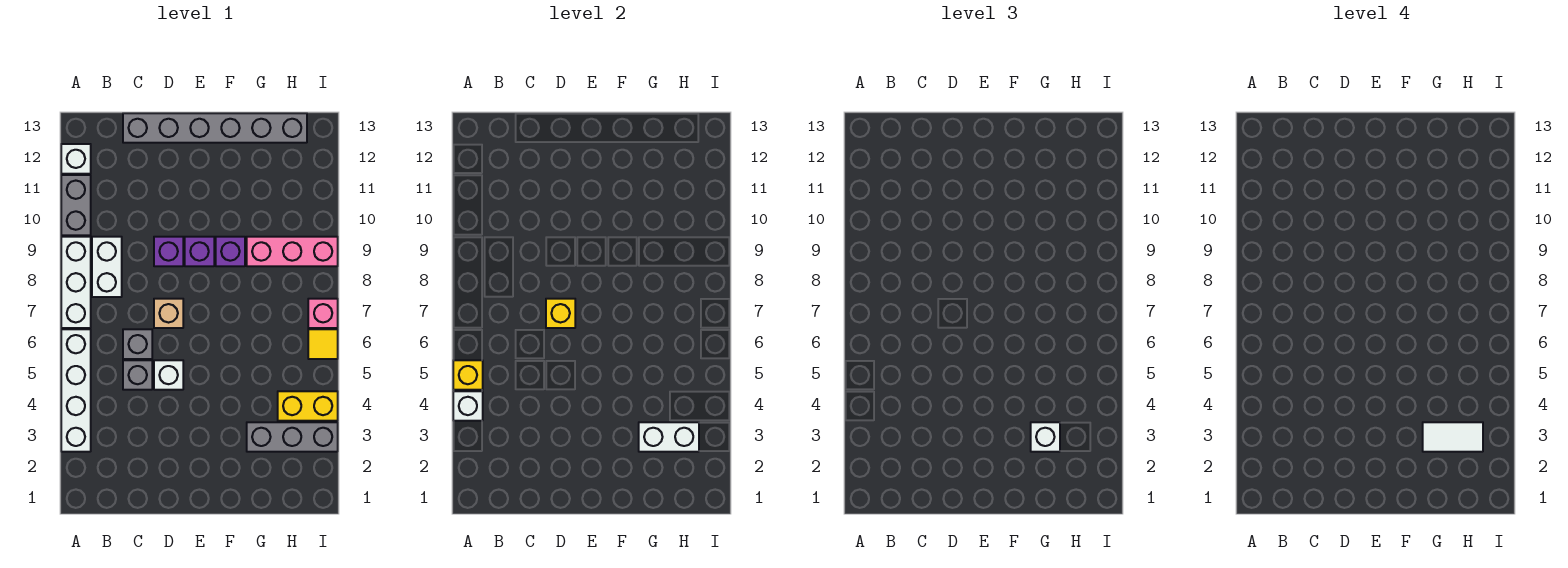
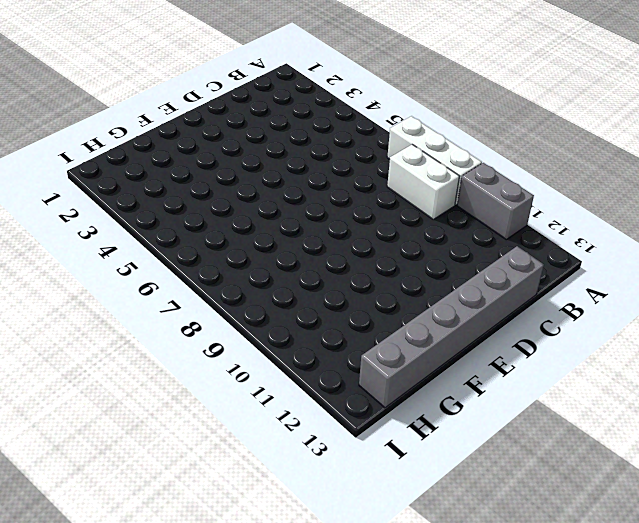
none -> white brick A3:A6 level 1
none -> white brick A12 level 1
none -> grey brick C5 level 1

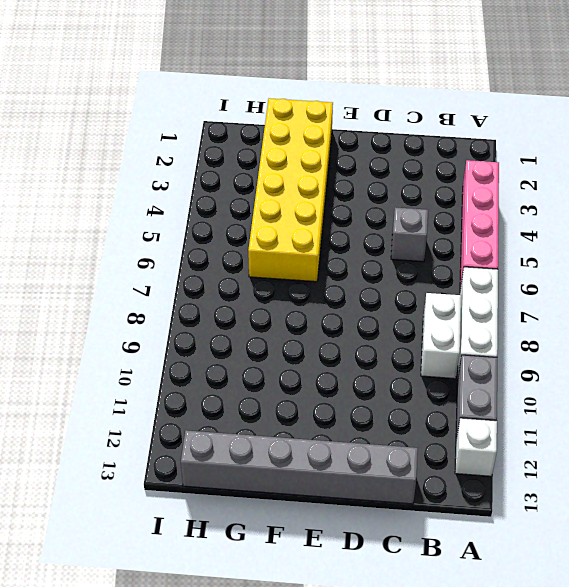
pink brick A3:A6 level 1 -> white brick A3:A6 level 1
yellow brick F1:G6 level 1 -> grey brick G3:I3 level 1
none -> grey brick C6 level 1
none -> white brick D5 level 1
none -> tan brick D7 level 1

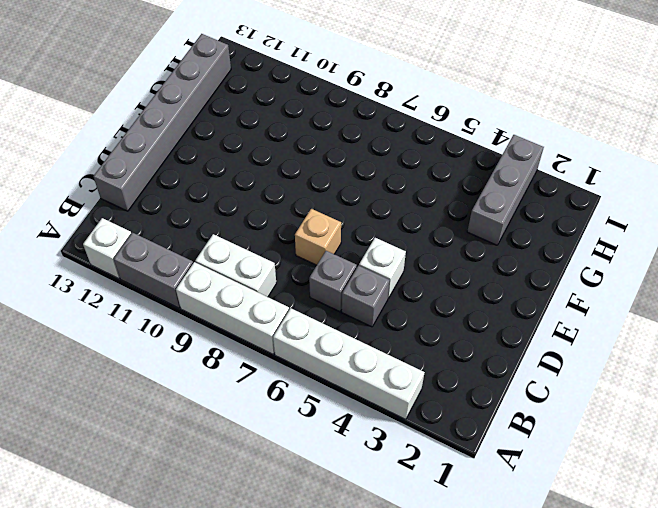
none -> purple brick D9 level 1
none -> purple brick E9 level 1
none -> purple brick F9 level 1

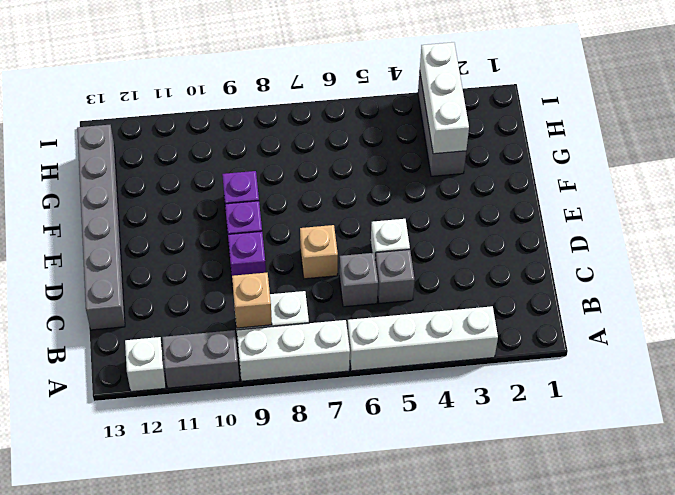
tan brick B9 level 2 -> none
white brick G3:I3 level 2 -> white brick G3:H3 level 2
none -> pink brick G9:I9 level 1
none -> yellow brick H4:I4 level 1
none -> yellow tile I6 level 1

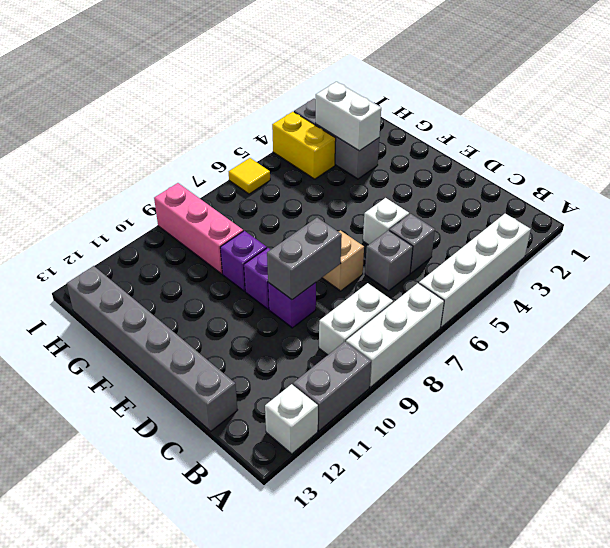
grey brick D8:D9 level 2 -> none
none -> pink brick I7 level 1
none -> white brick A4 level 2
none -> yellow brick A5 level 2

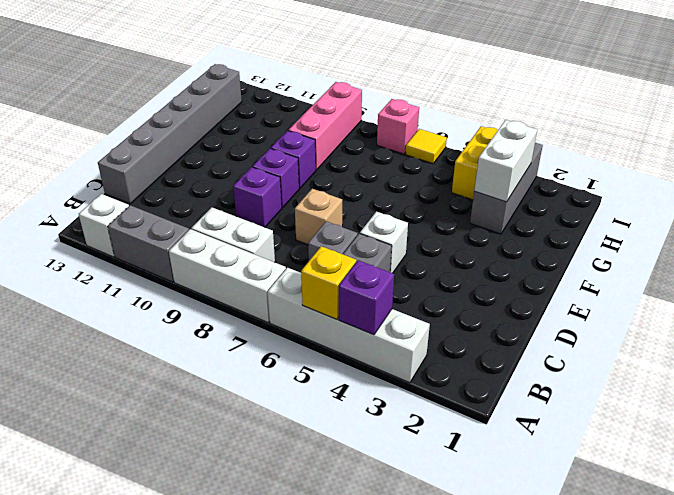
purple brick A4 level 2 -> white brick A4 level 2
none -> yellow brick D7 level 2
none -> white brick G3 level 3
none -> white tile G3:H3 level 4

